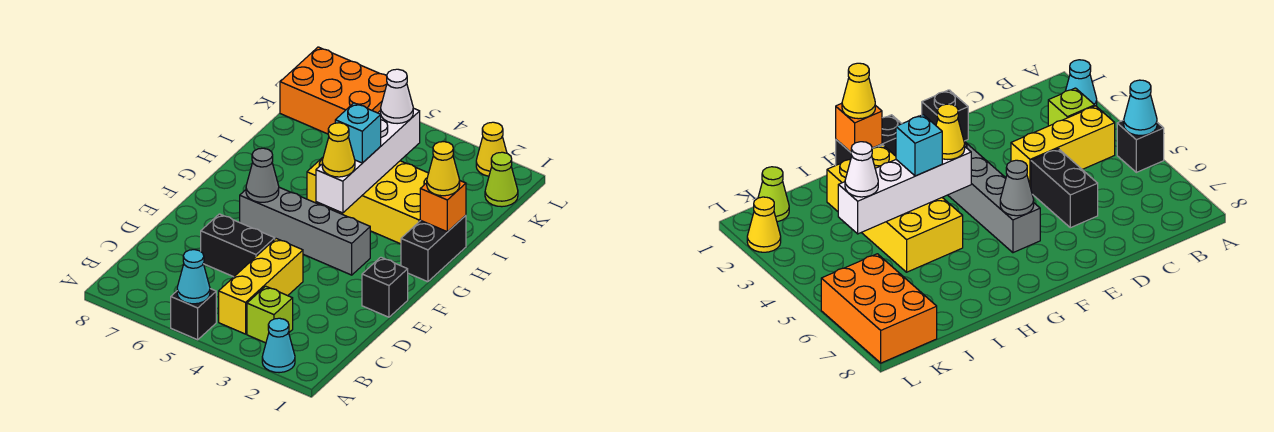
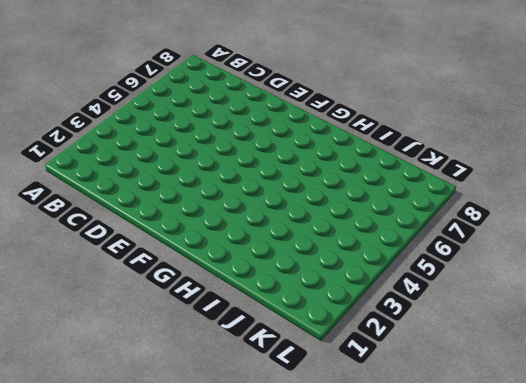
none -> cyan cone A2 level 1
none -> black brick A5 level 1
none -> lime brick B3 level 1

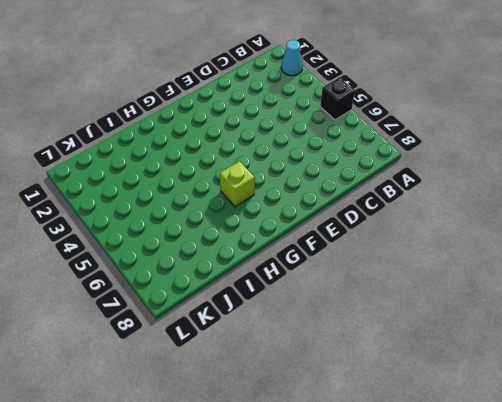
lime brick G6 level 1 -> lime brick B3 level 1
none -> yellow brick B4:D4 level 1
none -> black brick D5:D6 level 1
none -> black brick E1 level 1

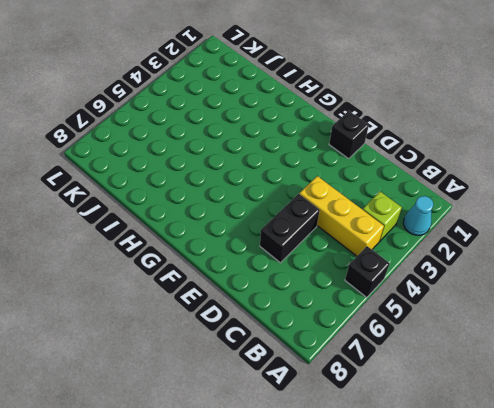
none -> grey brick F3:F6 level 1
none -> black brick G1:H1 level 1
none -> yellow brick H2:I5 level 1

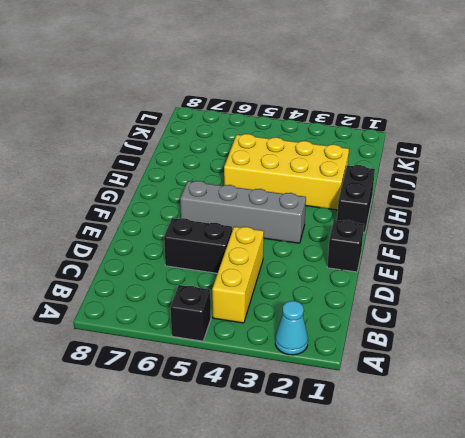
none -> lime brick B3 level 1
none -> lime cone K1 level 1
none -> orange brick K6:L8 level 1

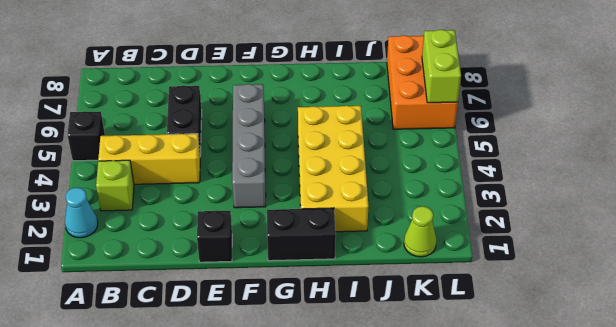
lime brick L6:L7 level 2 -> none
none -> yellow cone L2 level 1
none -> cyan cone A5 level 2
none -> grey cone F6 level 2

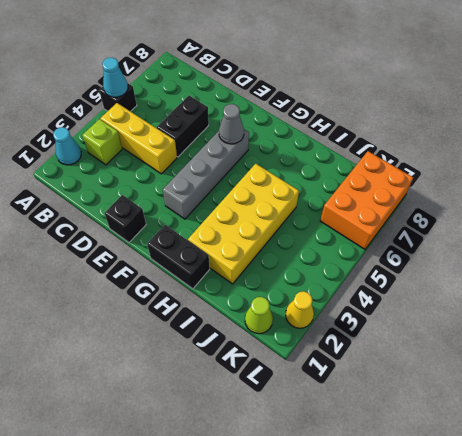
none -> white brick G4:J4 level 2
none -> orange brick H1 level 2
none -> yellow cone G4 level 3

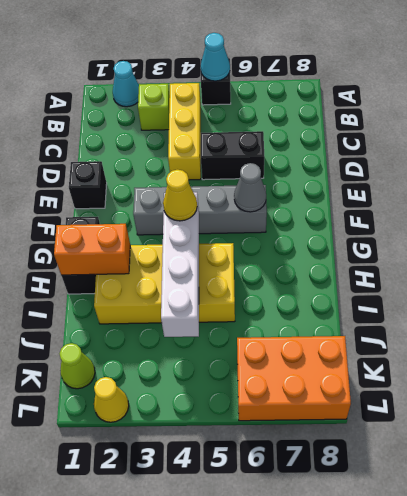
orange brick H1:H2 level 2 -> orange brick H1 level 2
none -> yellow cone H1 level 3
none -> cyan brick H4 level 3
none -> white cone J4 level 3

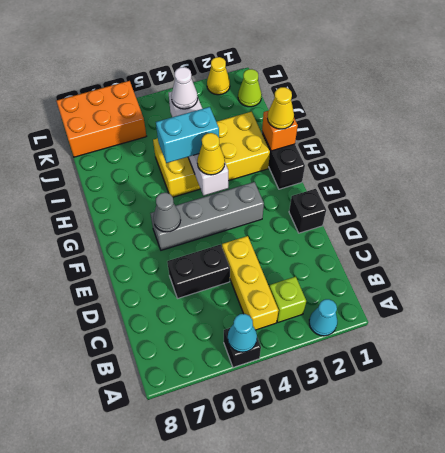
cyan brick H4:H5 level 3 -> cyan brick H4 level 3

